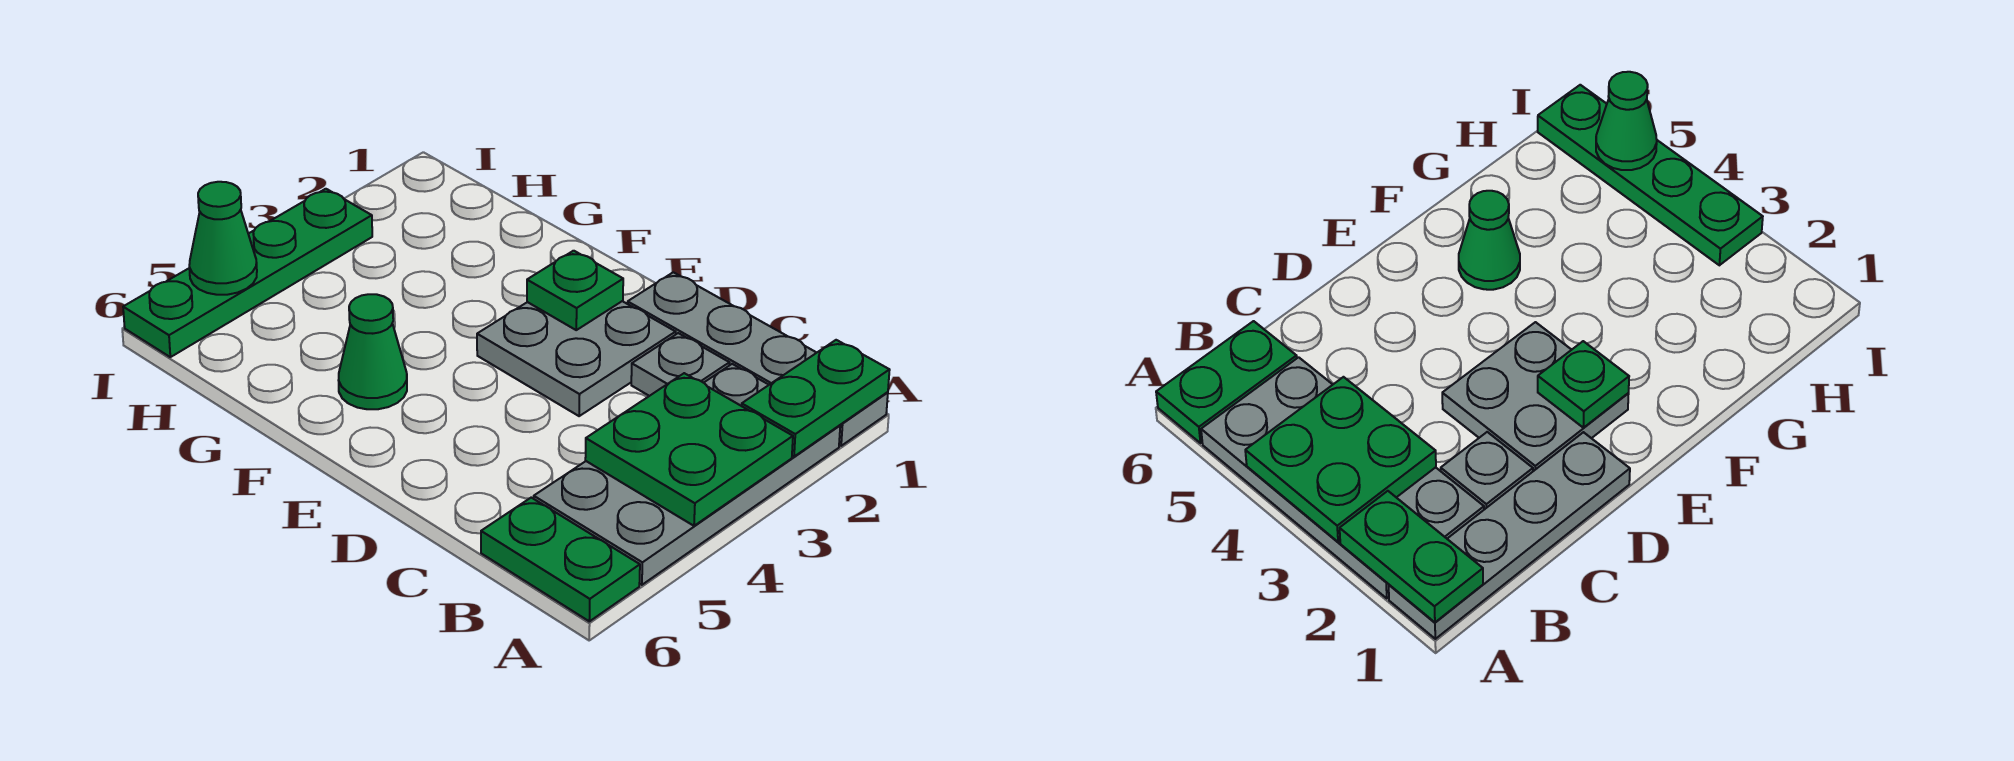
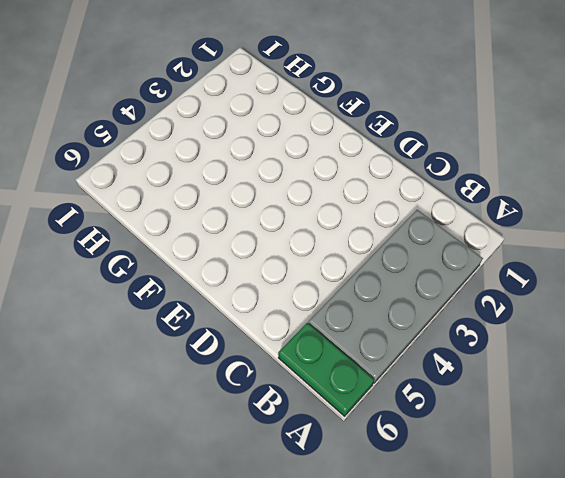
none -> grey plate A1:D1 level 1
none -> grey plate C2 level 1

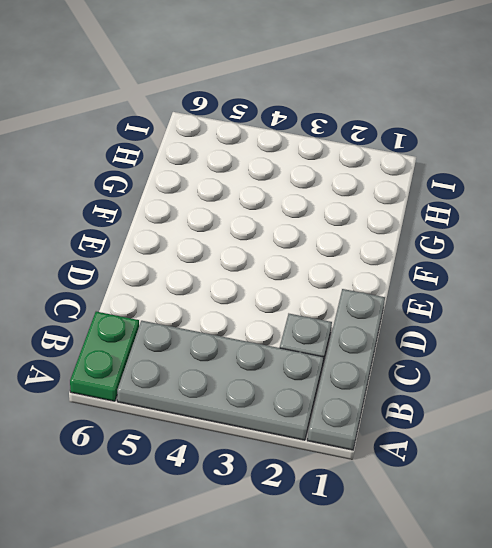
none -> grey plate D2:E3 level 1
none -> green cone F5 level 1

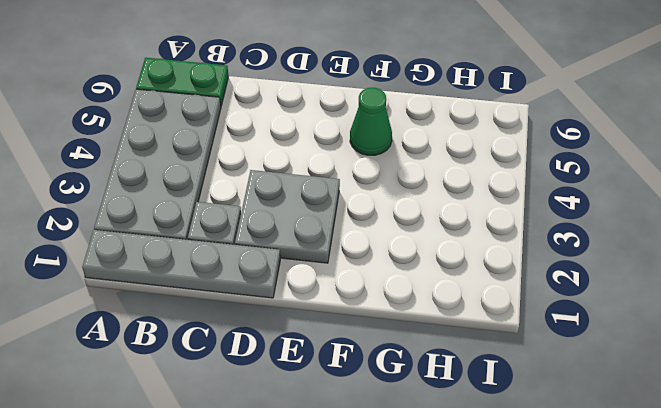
none -> green plate I3:I6 level 1
none -> green plate A1:A2 level 2

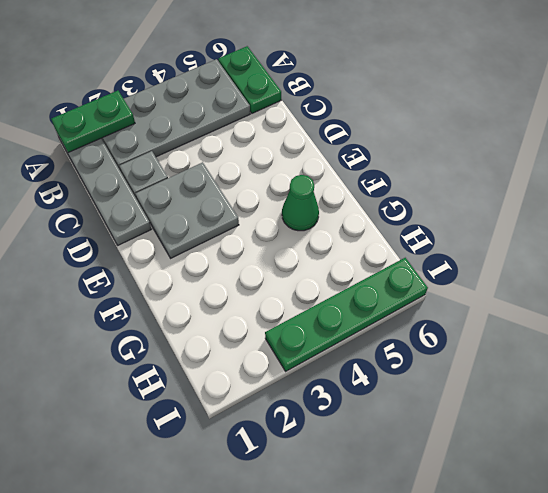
none -> green plate A3:B4 level 2
none -> green plate E2 level 2

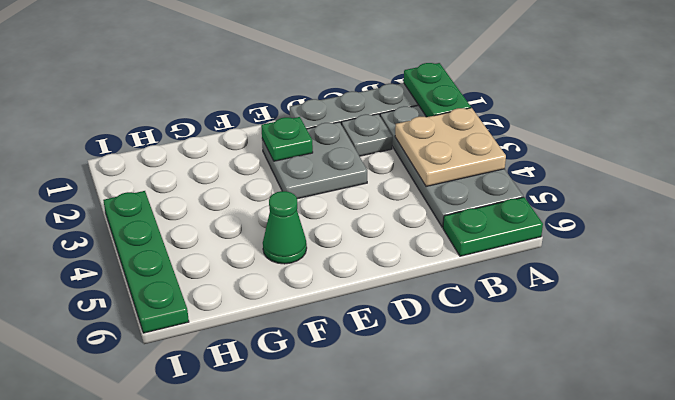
tan plate A3:B4 level 2 -> green plate A3:B4 level 2
none -> green cone I5 level 2

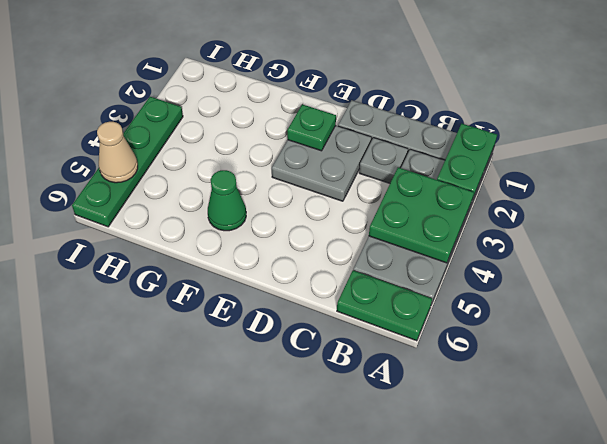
tan cone I5 level 2 -> green cone I5 level 2

